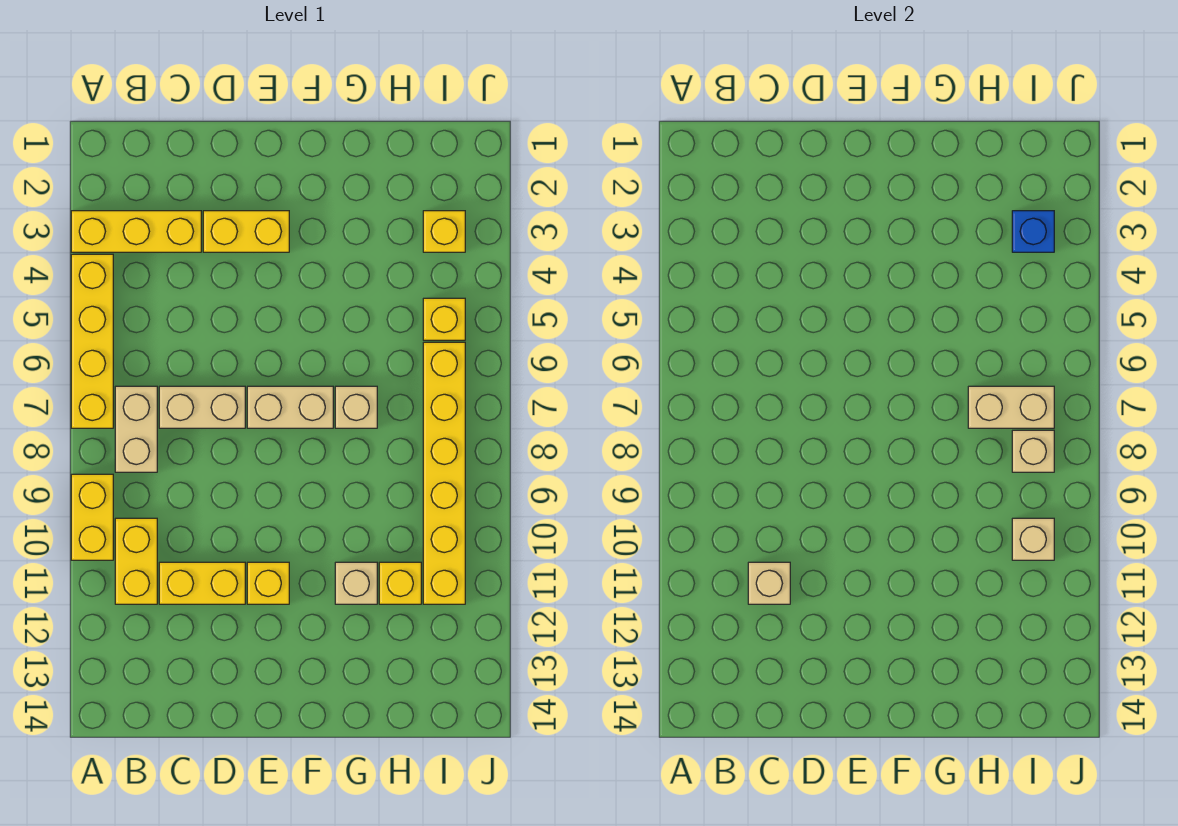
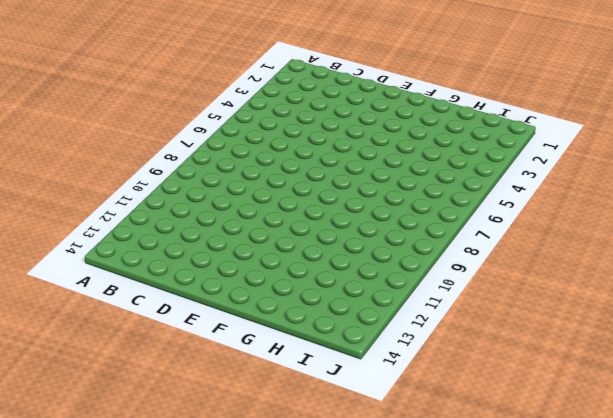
none -> yellow brick A3:C3 level 1
none -> yellow brick A4:A7 level 1
none -> yellow brick A9:A10 level 1

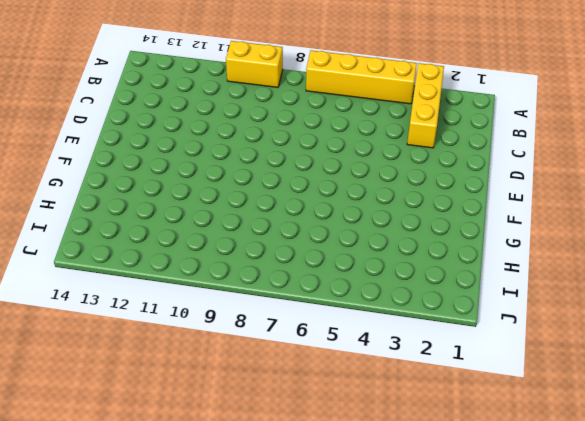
none -> tan brick B7:B8 level 1
none -> yellow brick B10:B11 level 1
none -> tan brick C7:D7 level 1

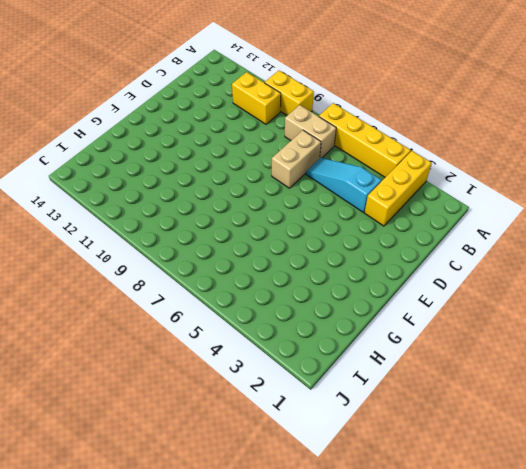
cyan slope C4:C6 level 1 top 4 -> none
none -> yellow brick C11:D11 level 1
none -> yellow brick D3:E3 level 1
none -> tan brick E7:F7 level 1

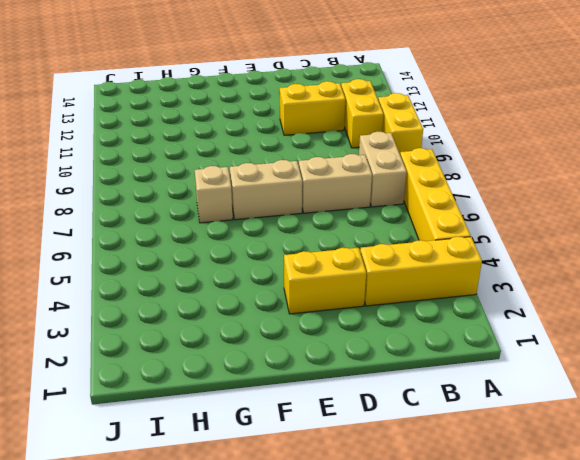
none -> yellow brick E11 level 1
none -> tan brick G11 level 1
none -> yellow brick H11 level 1

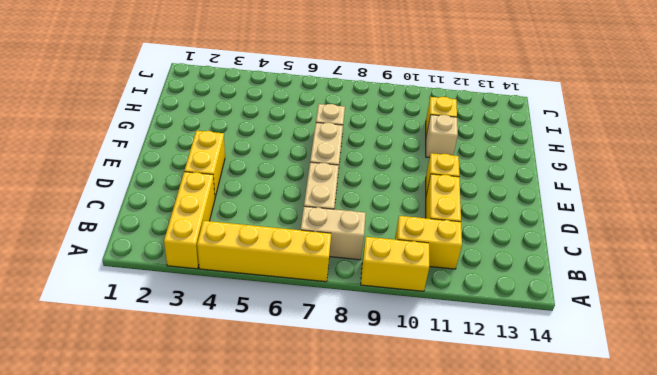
none -> yellow brick I3 level 1
none -> yellow brick I5 level 1
none -> yellow brick I6:I11 level 1

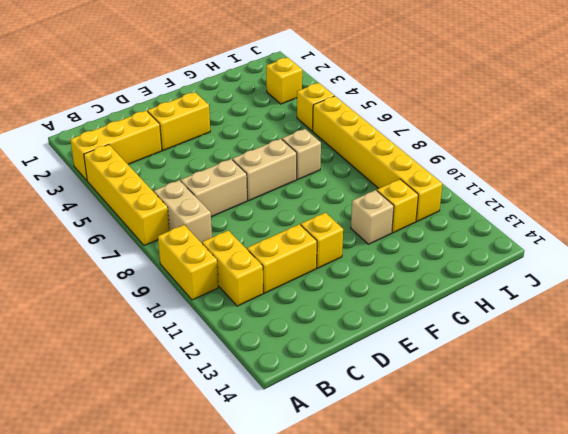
none -> tan brick C11 level 2
none -> tan brick H7:I7 level 2
none -> blue brick I3 level 2

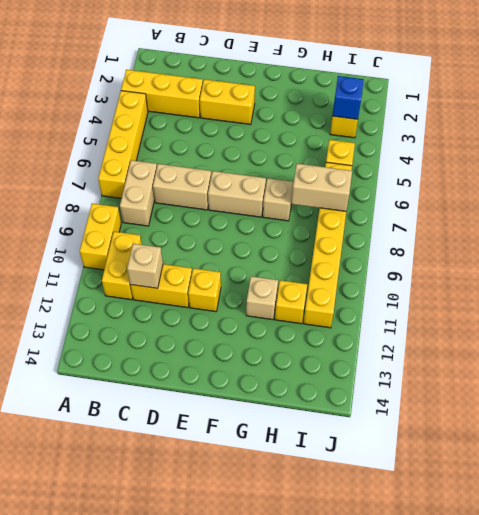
none -> tan brick I8 level 2
none -> tan brick I10 level 2

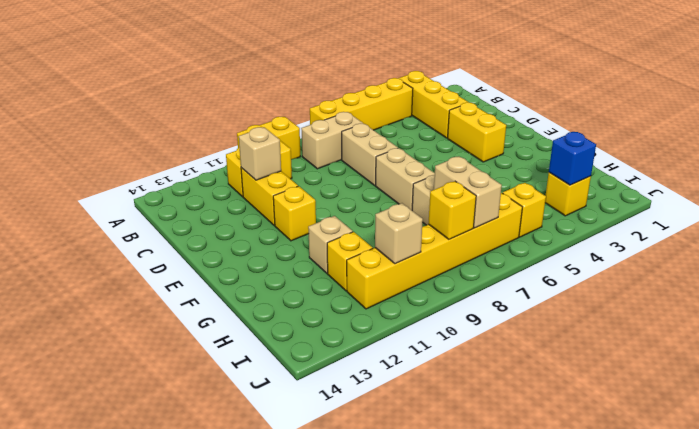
yellow brick I8 level 2 -> tan brick I8 level 2

